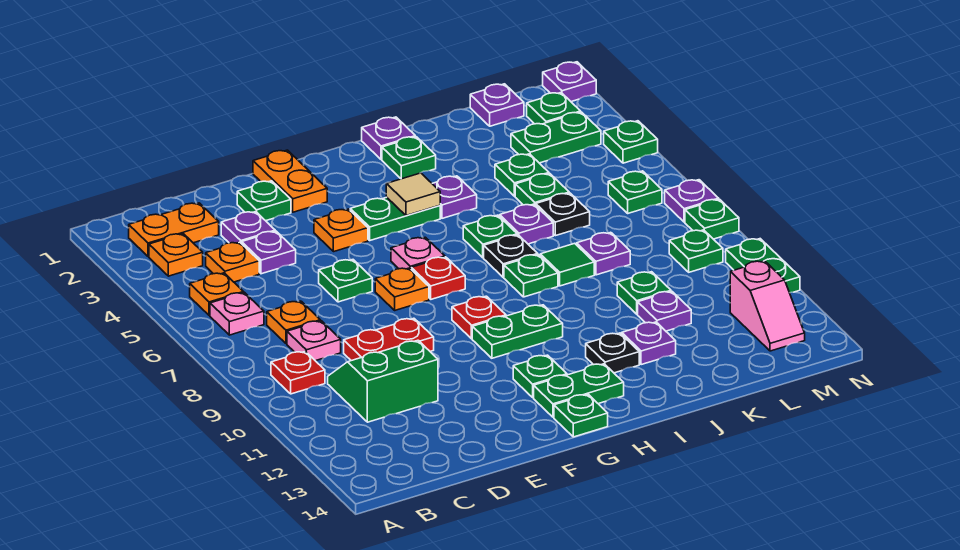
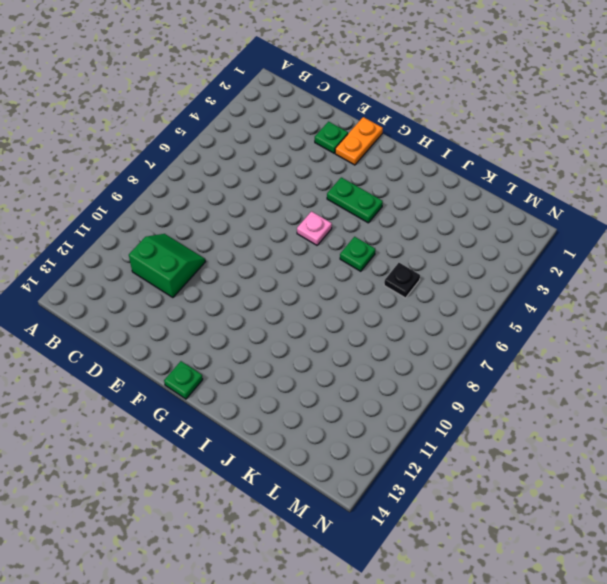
none -> orange plate B2:C2 level 1
none -> orange plate B3 level 1
none -> orange plate B5 level 1
none -> pink plate B6 level 1

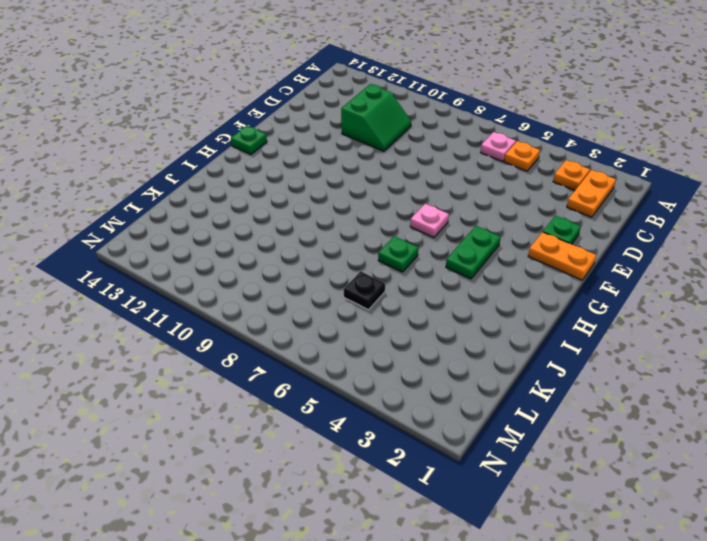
none -> red plate B9 level 1
none -> orange plate C4 level 1
none -> orange plate C7 level 1
none -> pink plate C8 level 1

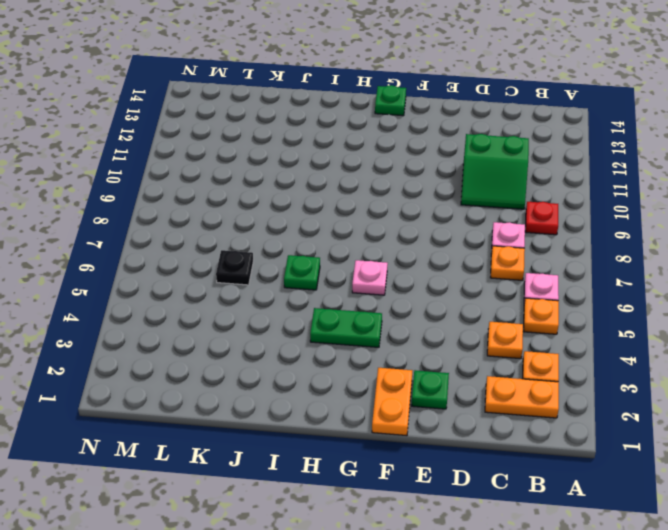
none -> purple plate D3 level 1
none -> purple plate D4 level 1
none -> red plate D9:E9 level 1
none -> green plate E6 level 1

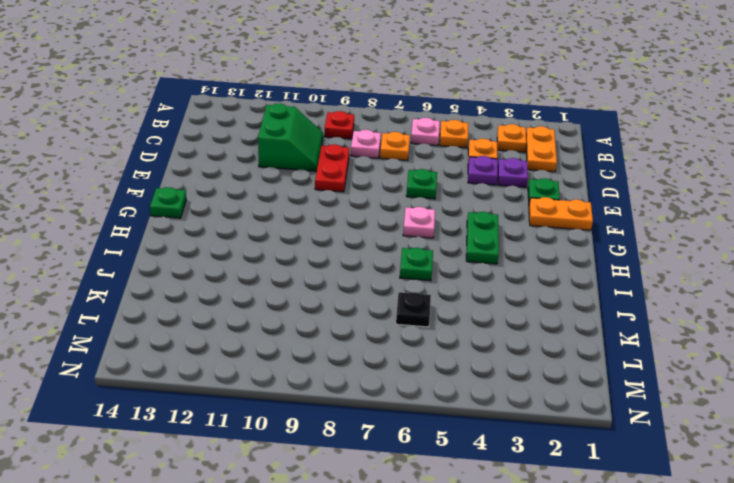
none -> orange plate F4 level 1
none -> orange plate F7 level 1
none -> red plate G7 level 1
none -> red plate G9 level 1

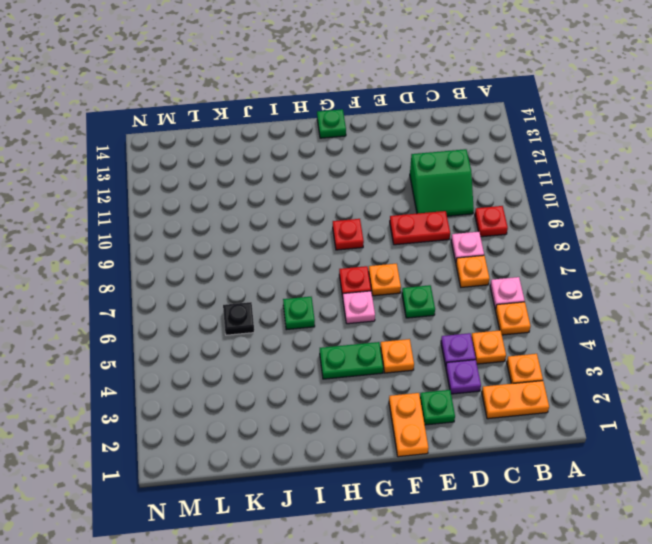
none -> green plate G10:H10 level 1
none -> green plate G12 level 1
none -> green plate G13:H13 level 1
none -> purple plate I1 level 1

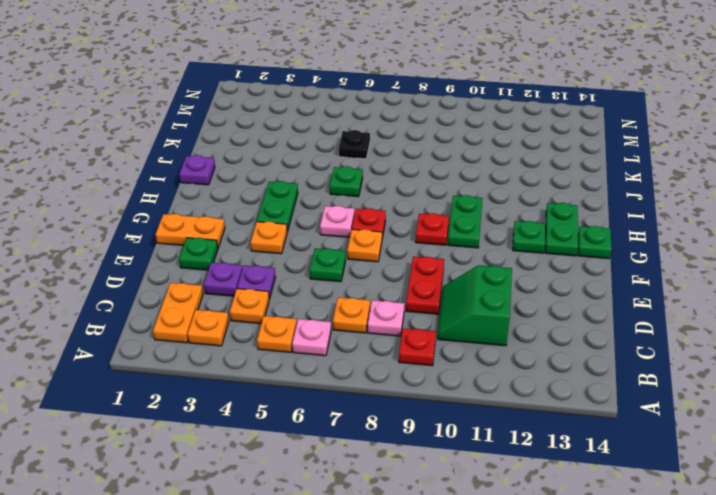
none -> green plate I2 level 1
none -> purple plate I4 level 1
none -> black plate I7 level 1
none -> green plate I8 level 1

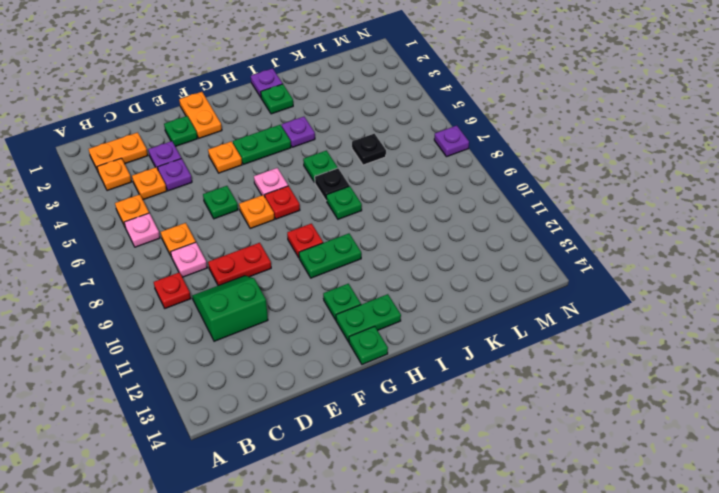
none -> black plate I12 level 1
none -> purple plate J6 level 1
none -> green tile J8 level 1
none -> purple plate J12 level 1

